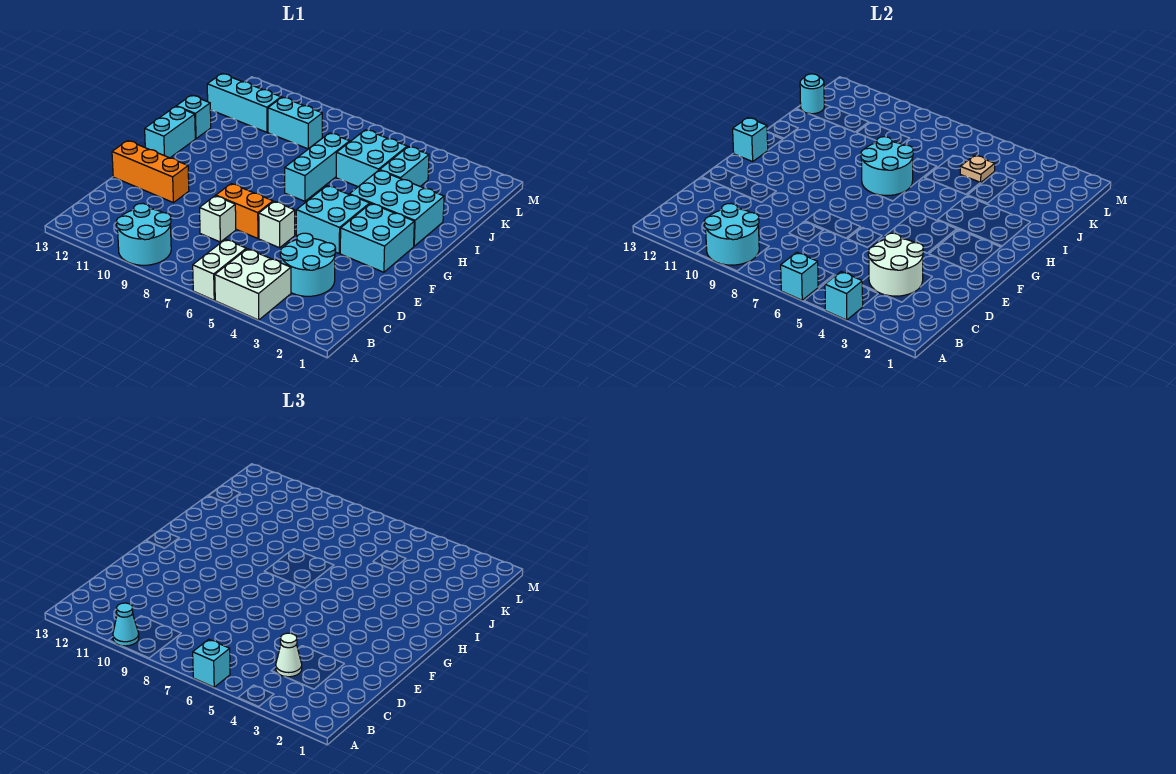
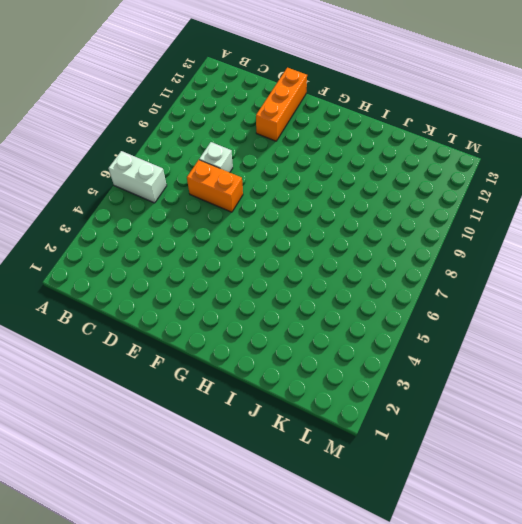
orange brick D7:E7 level 1 -> orange brick E7:E8 level 1
none -> white brick A4:B5 level 1
none -> cyan round brick A9:B10 level 1
none -> cyan round brick C3:D4 level 1

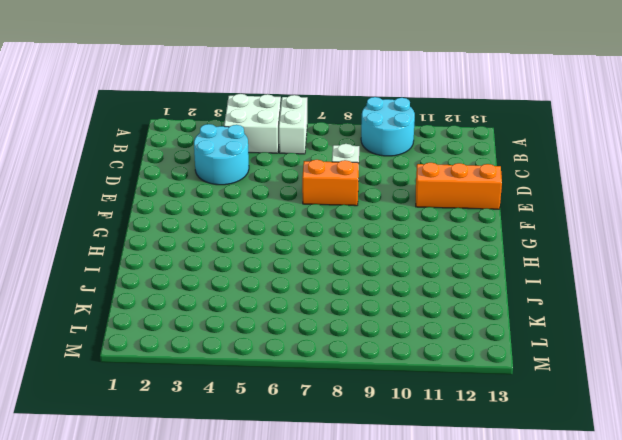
none -> white brick E6 level 1
none -> cyan brick F2:G3 level 1
none -> cyan brick F4:G5 level 1

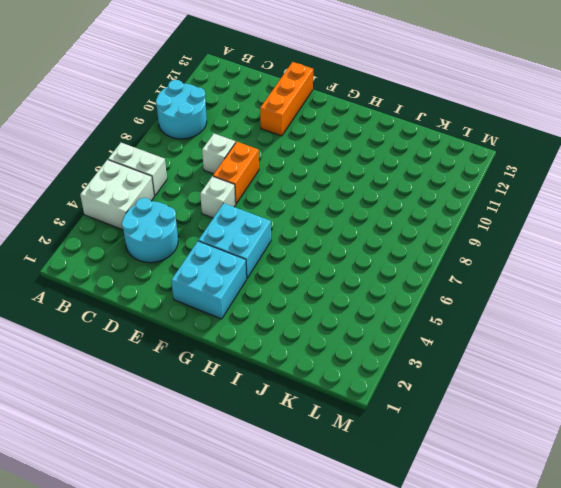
none -> cyan brick G13:H13 level 1
none -> cyan brick H2:I4 level 1
none -> cyan brick H7:J7 level 1

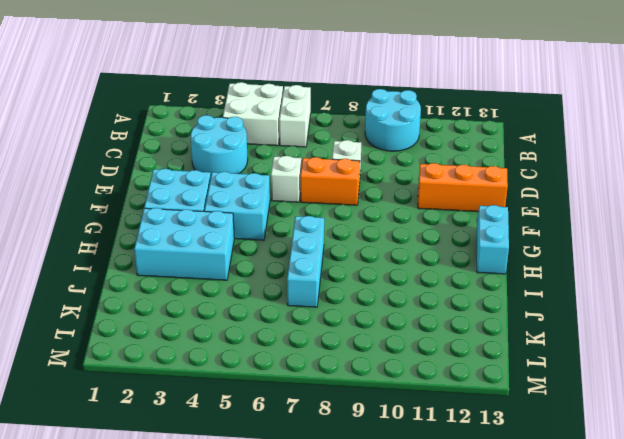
none -> cyan brick I13 level 1
none -> cyan brick J4:K4 level 1
none -> cyan brick J5:K6 level 1

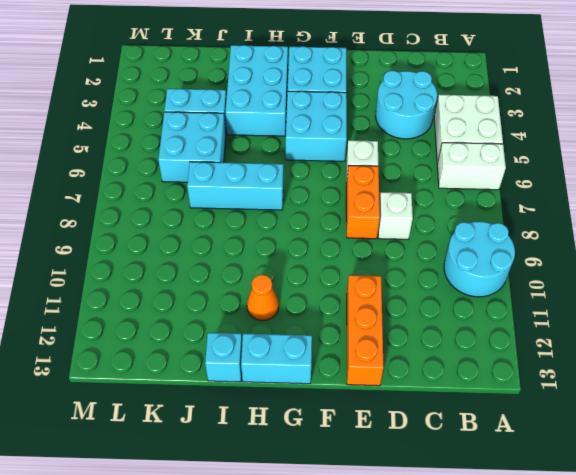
orange cone H11 level 1 -> none
none -> cyan brick K9:K10 level 1
none -> cyan brick K11:K13 level 1
none -> cyan brick A4 level 2

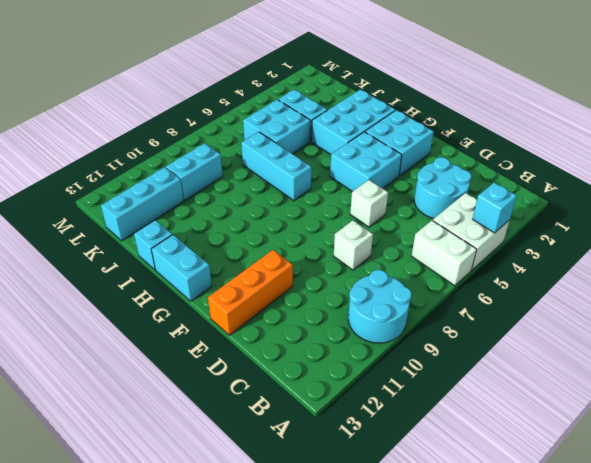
none -> orange brick E7:E8 level 1
none -> cyan brick A6 level 2
none -> cyan round brick A9:B10 level 2

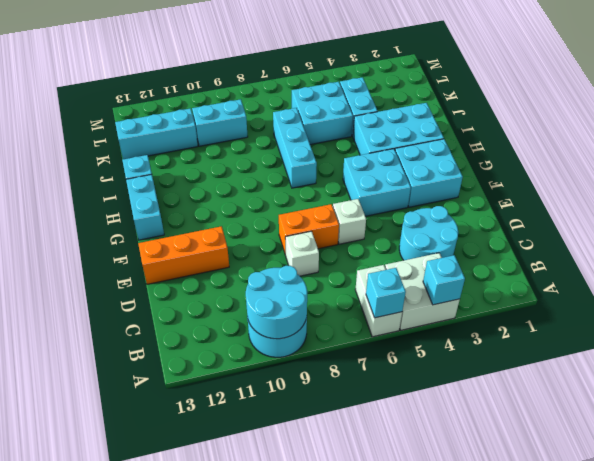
none -> white round brick C3:D4 level 2
none -> cyan brick G13 level 2
none -> cyan round brick H7:I8 level 2

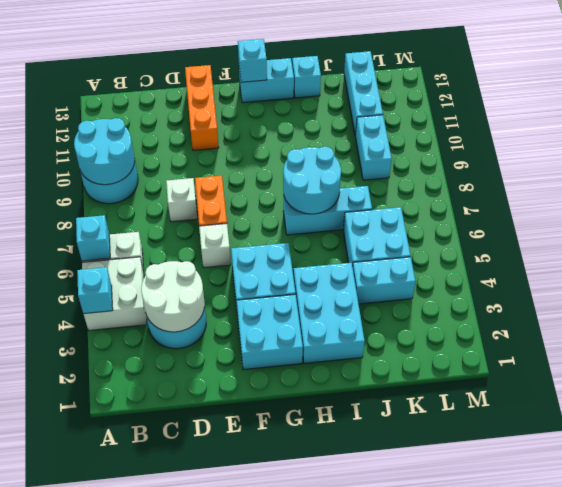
none -> tan plate K5 level 2
none -> cyan round brick K13 level 2
none -> cyan brick A6 level 3

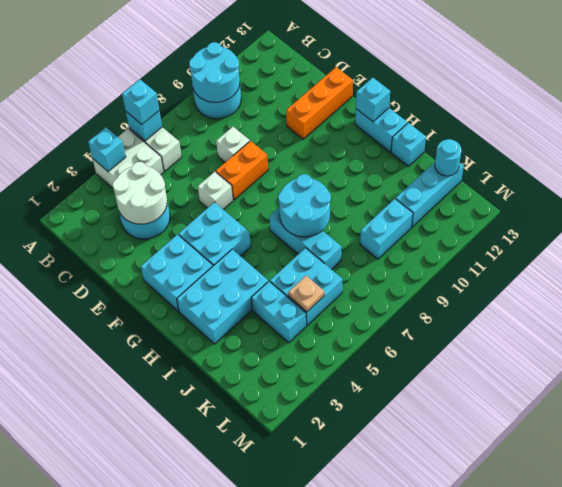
none -> cyan cone A10 level 3
none -> white cone C4 level 3

